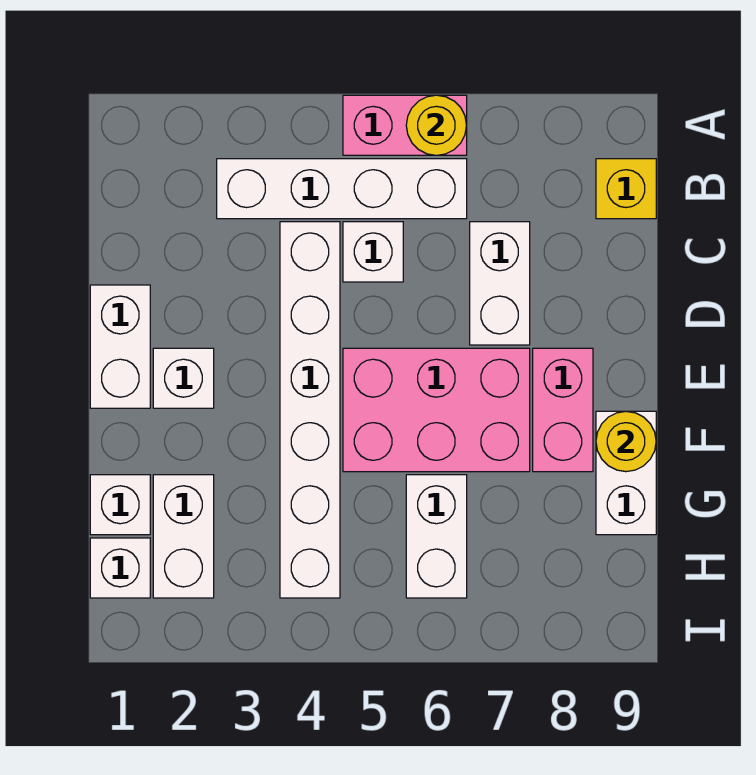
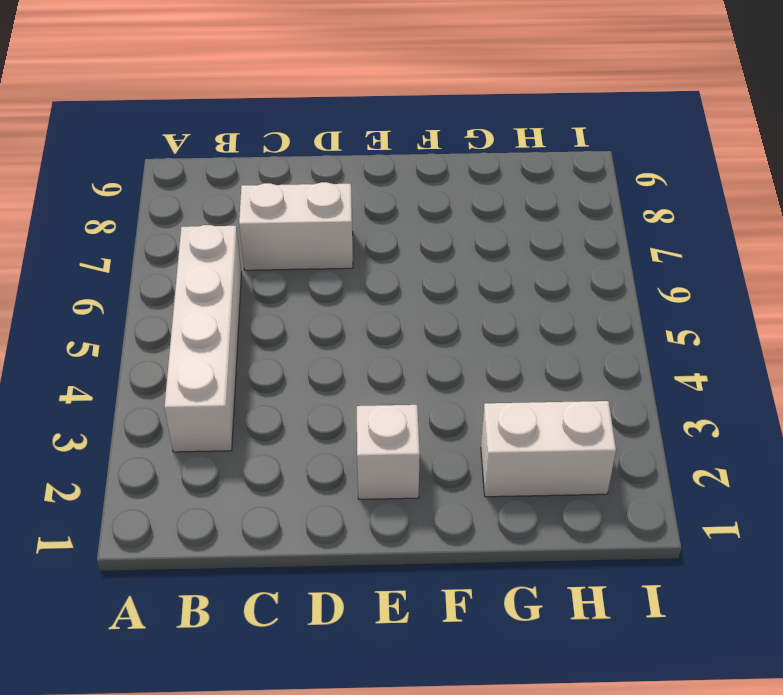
none -> pink brick A5:A6 level 1
none -> yellow brick B9 level 1
none -> white brick C4:H4 level 1

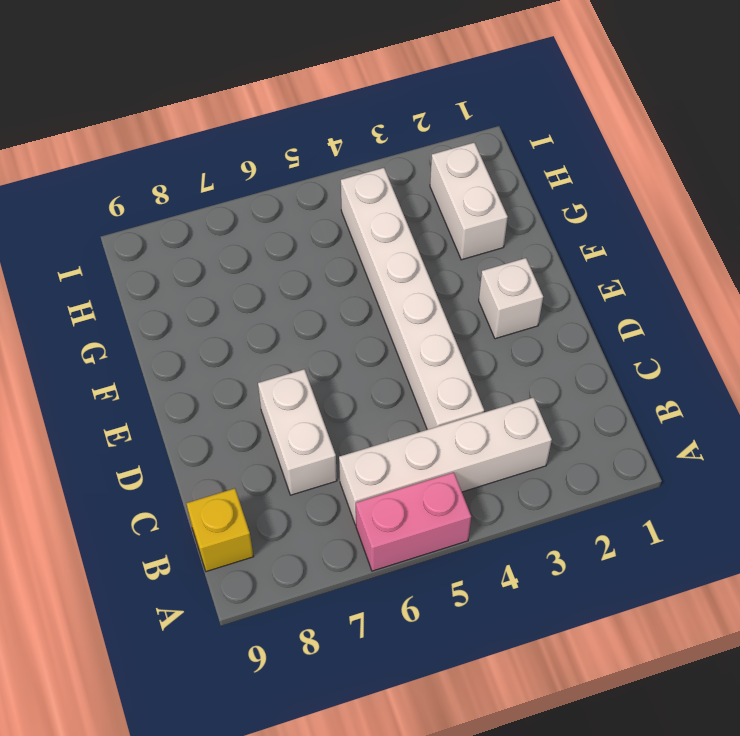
none -> white brick C5 level 1
none -> white brick D1:E1 level 1
none -> pink brick E5:F7 level 1

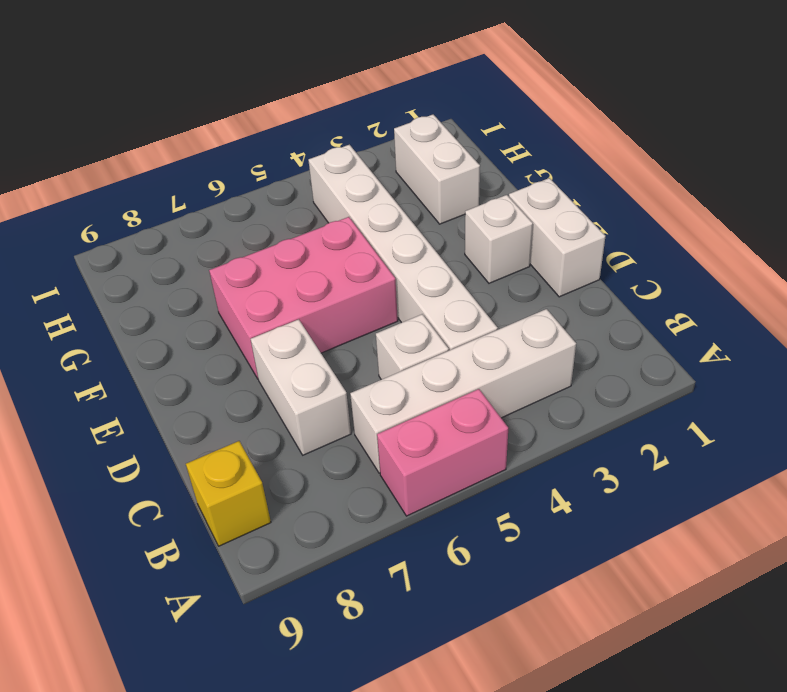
none -> pink brick E8:F8 level 1
none -> white brick F9:G9 level 1
none -> white brick G1 level 1

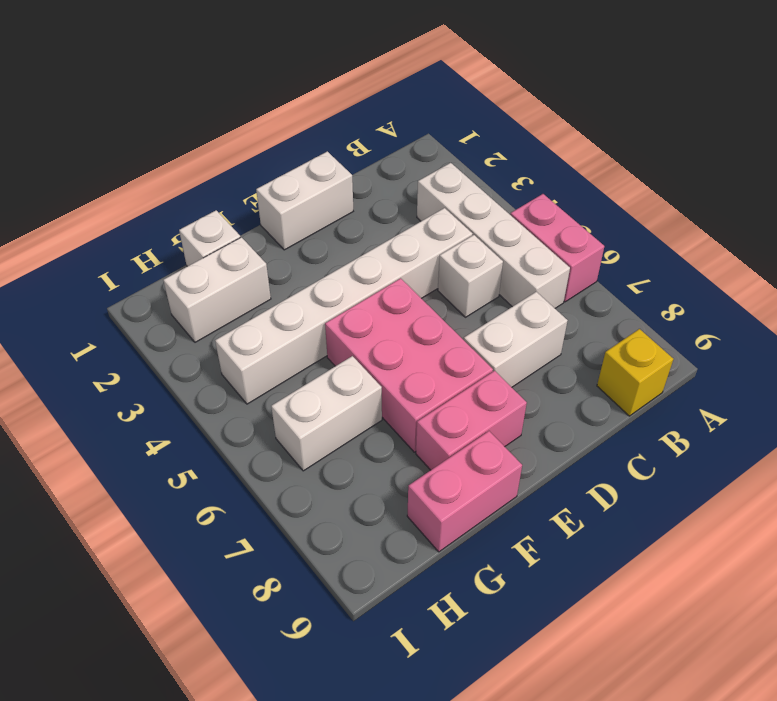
pink brick F9:G9 level 1 -> white brick F9:G9 level 1
none -> white brick E2 level 1
none -> white brick H1 level 1
none -> yellow round brick A6 level 2

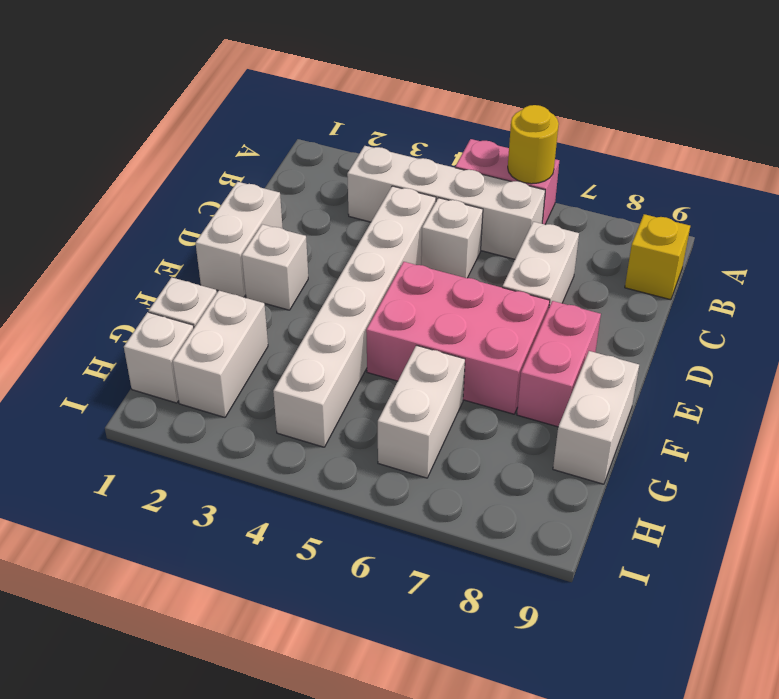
none -> yellow round brick F9 level 2

